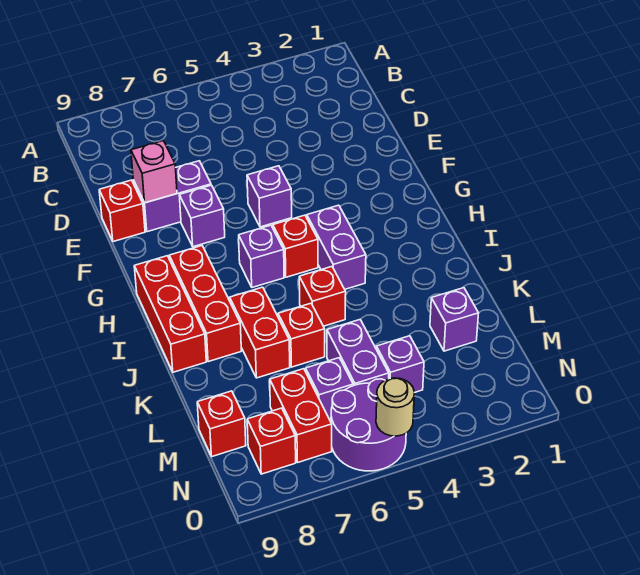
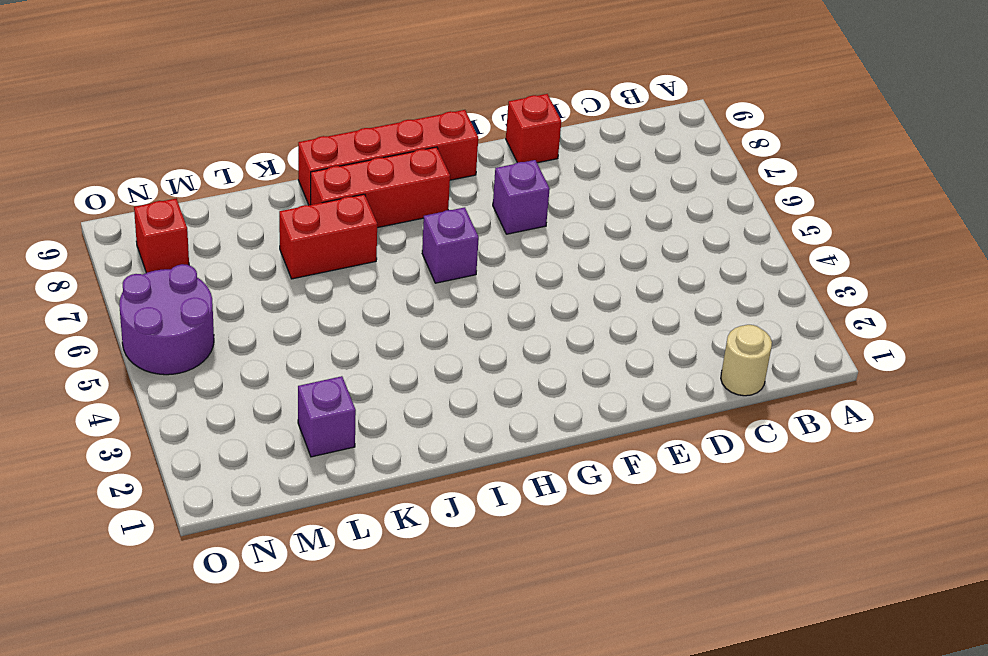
tan round brick C1 level 1 -> tan round brick O5 level 2
red brick G9:J9 level 1 -> red brick H9:J9 level 1
none -> purple brick E7:E8 level 1
none -> purple brick F5 level 1
none -> purple brick H4:I4 level 1

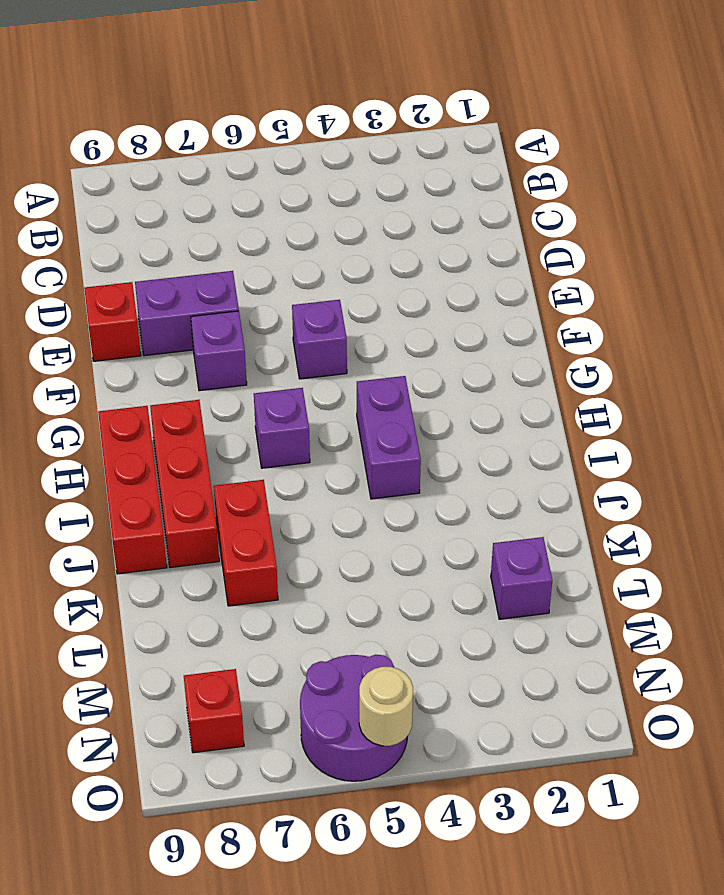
none -> red brick H5 level 1
none -> red brick J5 level 1
none -> red brick K6 level 1

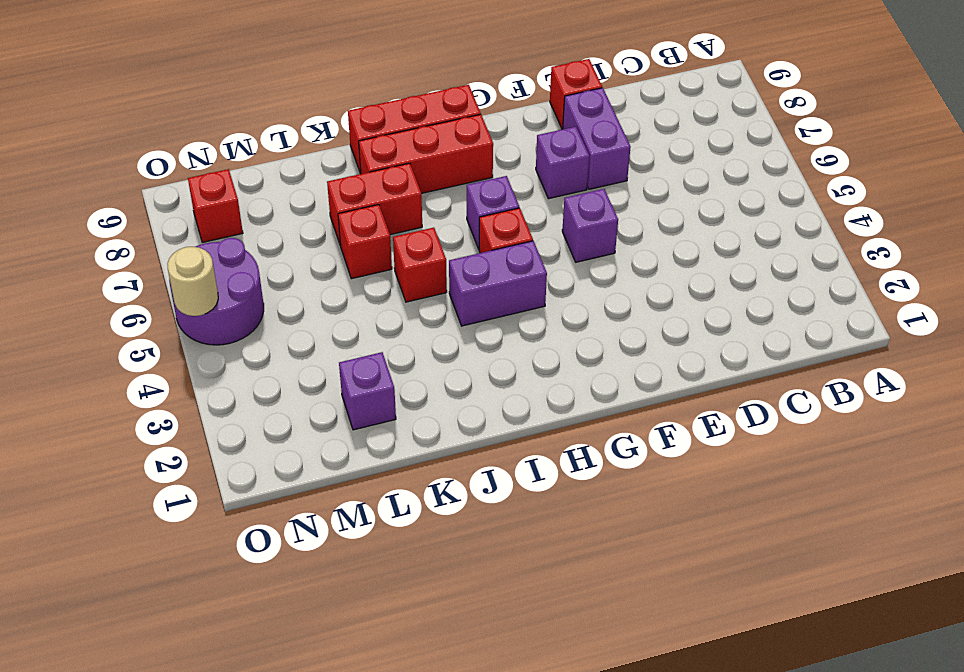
none -> purple brick L5:M5 level 1
none -> purple brick M4 level 1
none -> purple brick M6 level 1

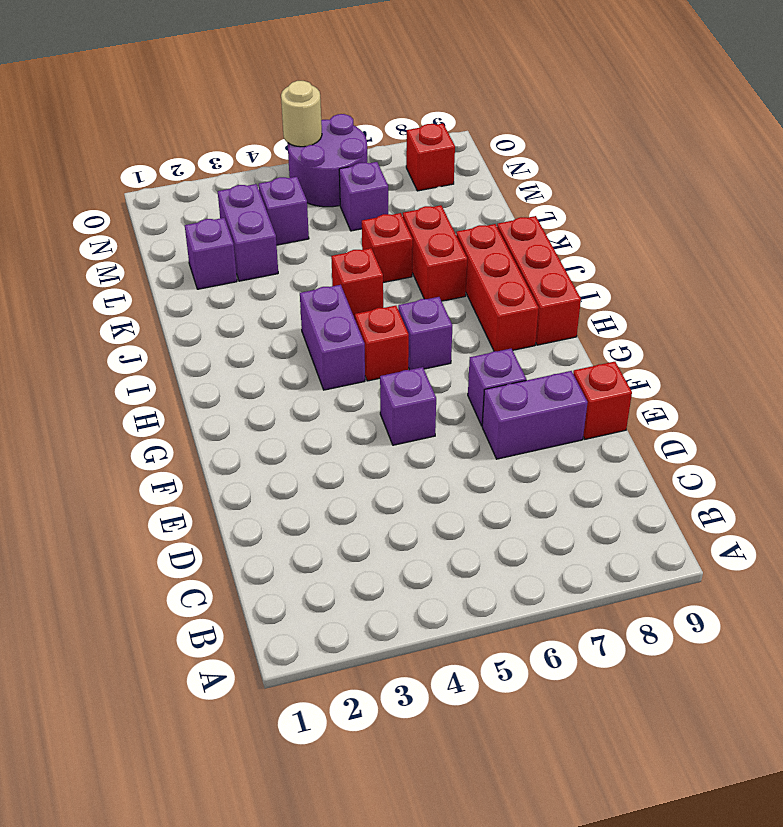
purple brick L3:M3 level 1 -> purple brick L5:M5 level 1
none -> red brick M7:N7 level 1
none -> red brick M9 level 1
none -> pink brick E8 level 2

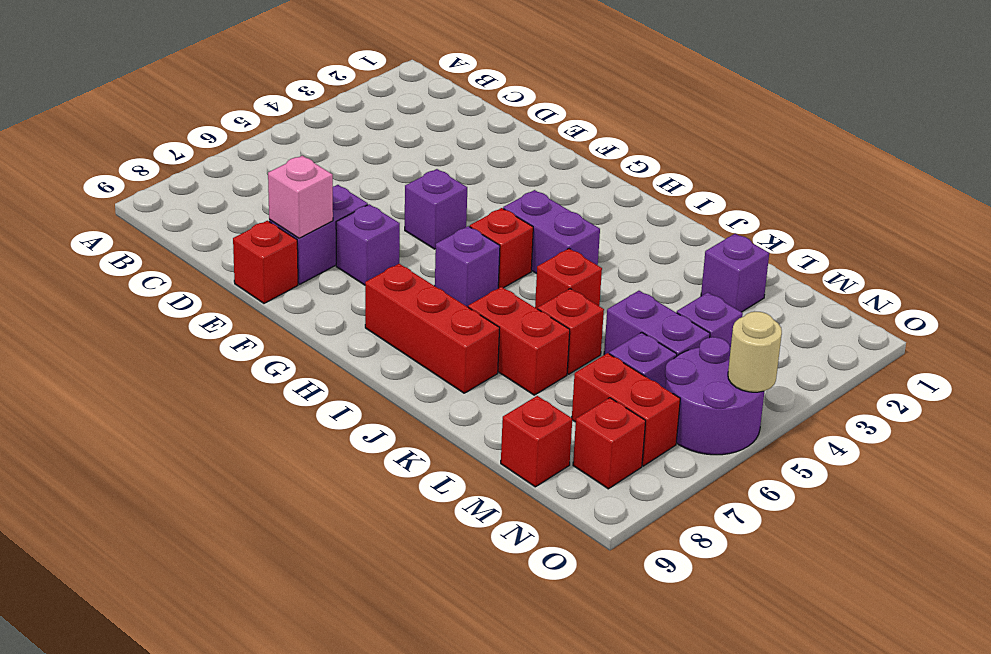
none -> red brick H9:J9 level 1

